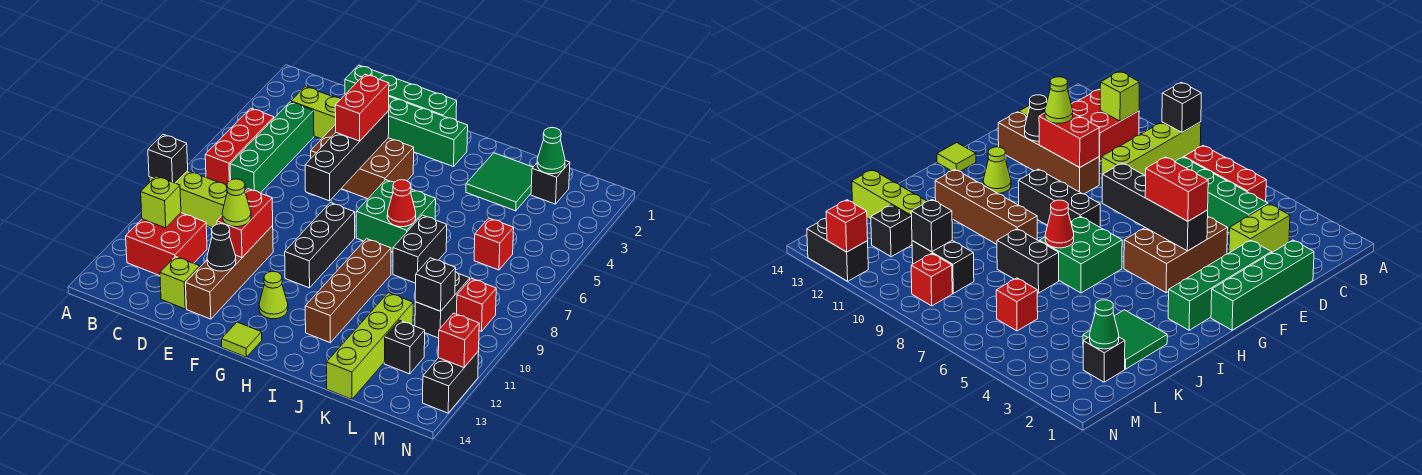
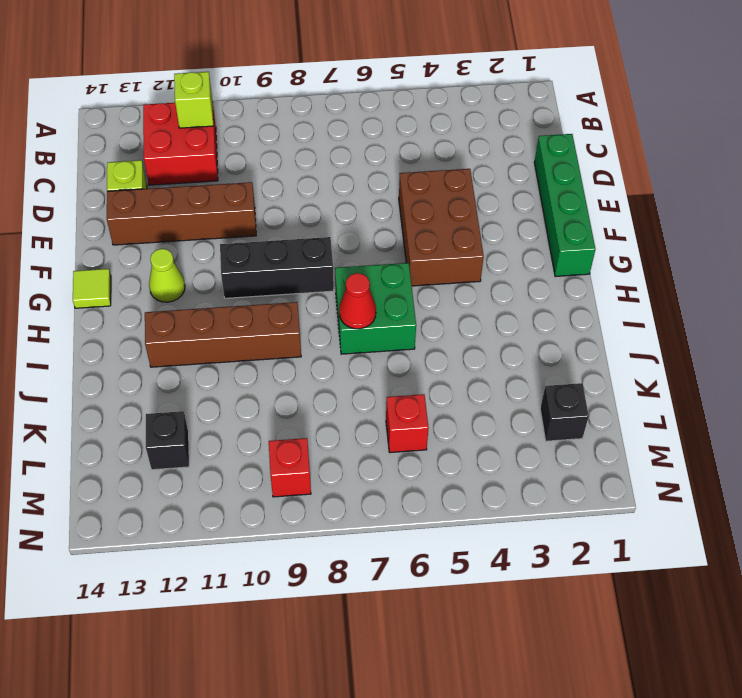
none -> lime brick A9:D9 level 1
none -> red brick B5:B7 level 1
none -> lime brick C3:D3 level 1
none -> green brick C4:C7 level 1

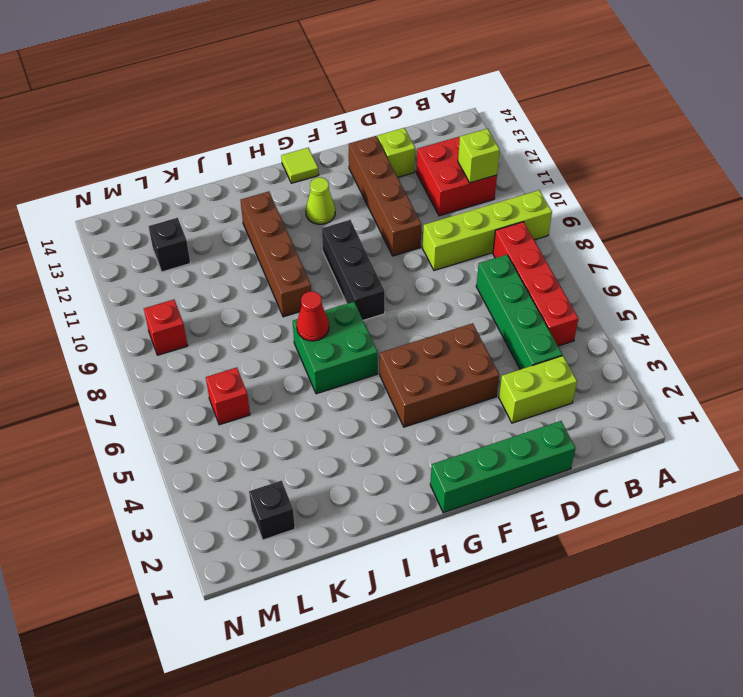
red brick B5:B8 level 1 -> red brick B5:B7 level 1
none -> green brick E2:H2 level 1
none -> green tile J2:K3 level 1
none -> black brick J7:J8 level 1
none -> lime brick K11:K14 level 1

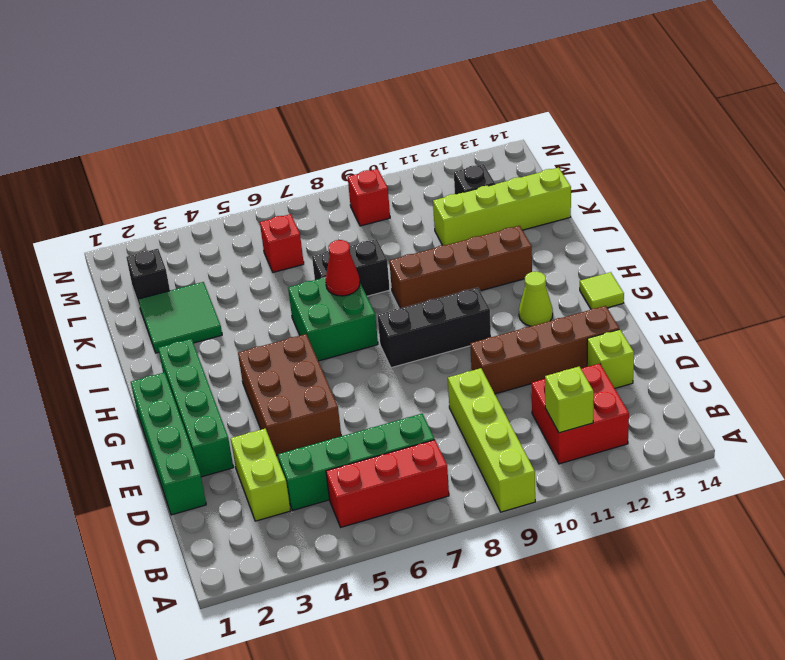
none -> black brick L9:L10 level 1
none -> black brick N12:N13 level 1
none -> black brick A9 level 2
none -> red brick E10:E11 level 2

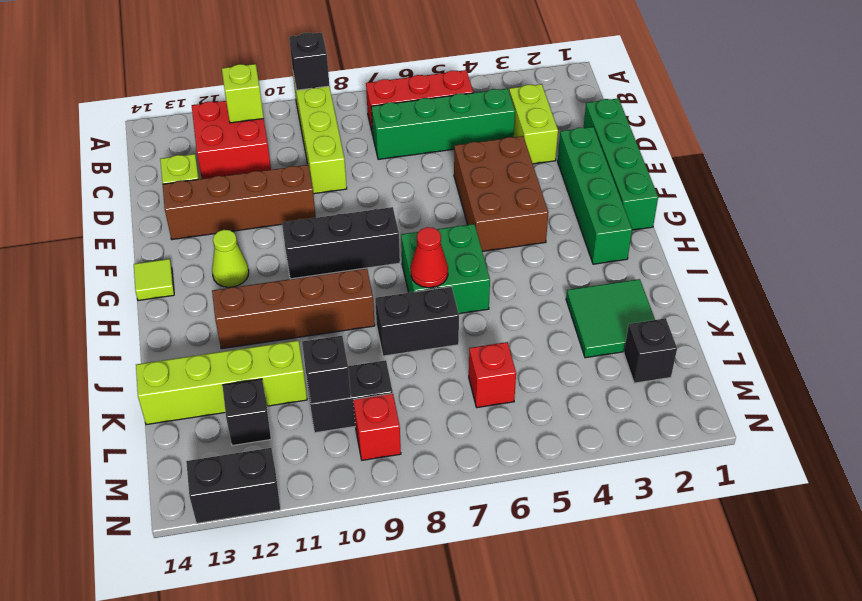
none -> red brick E10:E11 level 2
none -> black cone E12 level 2
none -> black brick F4:F7 level 2
none -> green cone L2 level 2

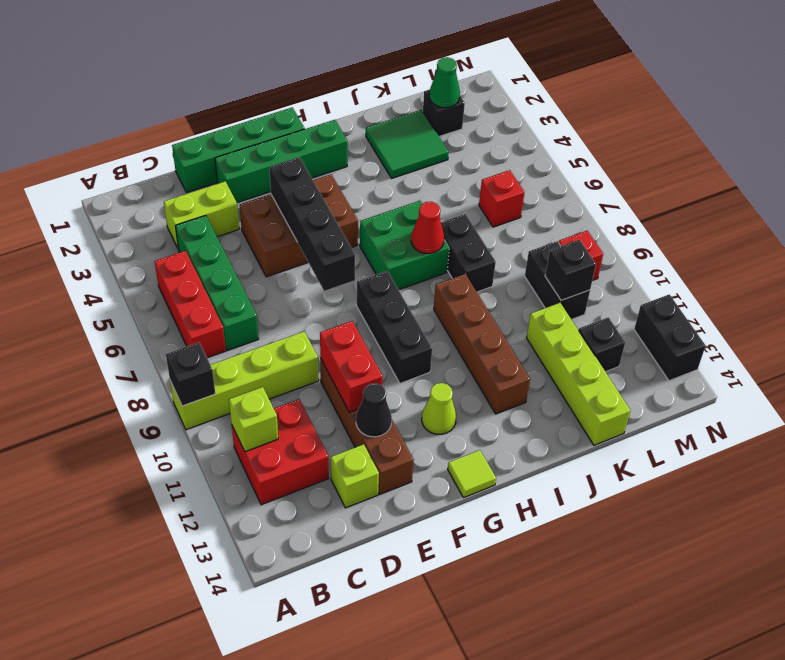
none -> red brick N12 level 2
none -> lime cone E11 level 3
none -> red brick F4:F5 level 3

